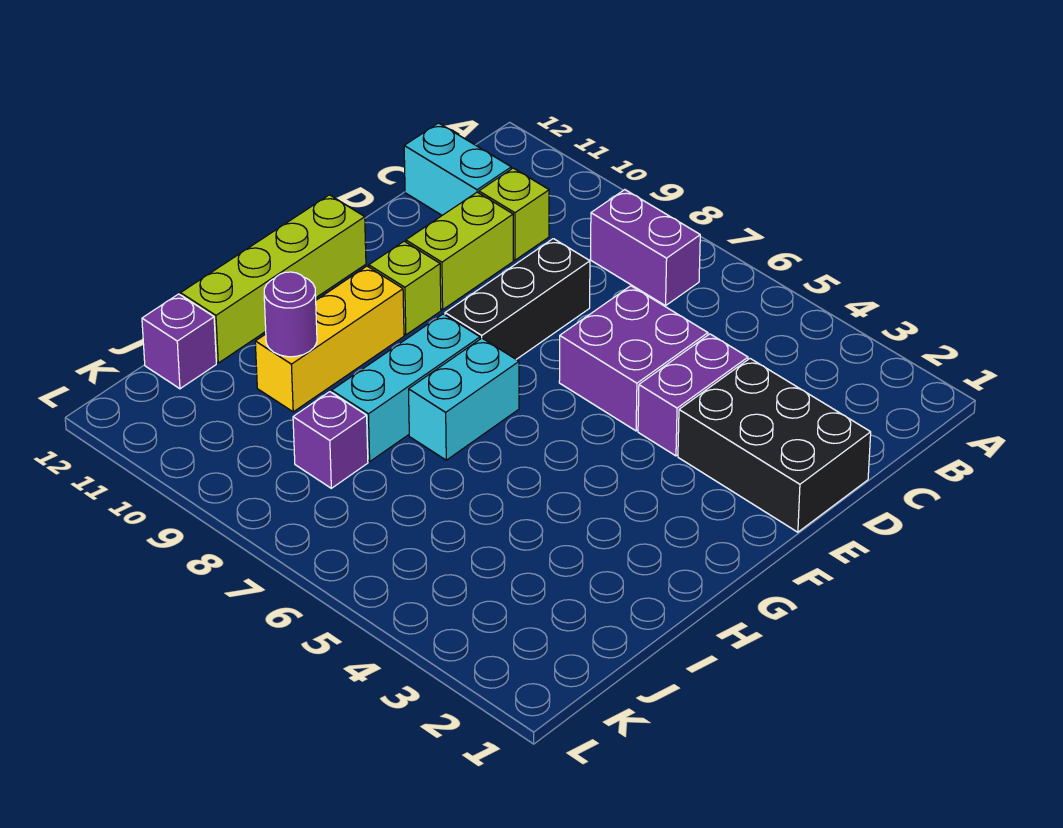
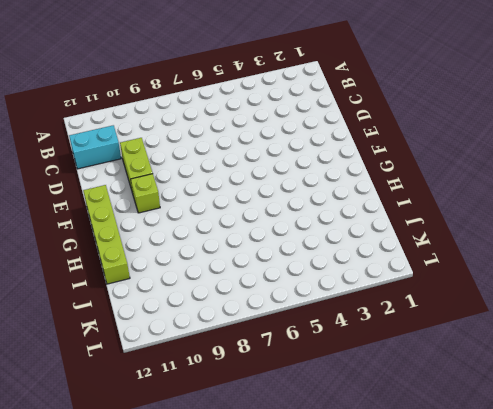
none -> purple brick B7:B8 level 1
none -> lime brick C10 level 1
none -> black brick D1:E3 level 1

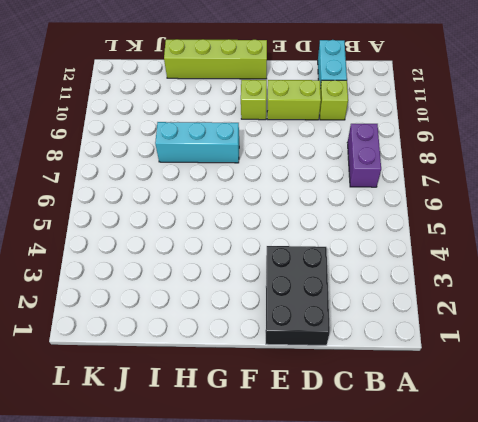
none -> purple brick D4:E4 level 1
none -> purple brick D5:E6 level 1
none -> black brick D8:F8 level 1

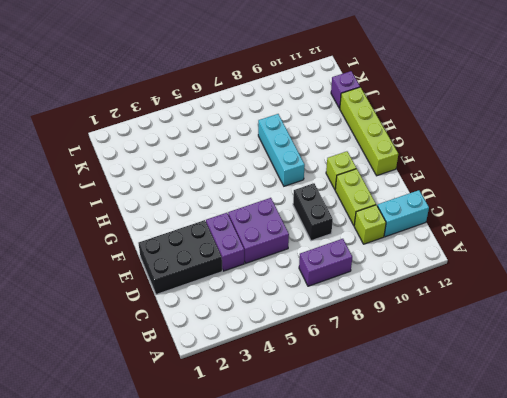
black brick D8:E8 level 1 -> black brick D8:F8 level 1
none -> cyan brick G7:H7 level 1
none -> yellow brick G10:I10 level 1
none -> purple brick J8 level 1

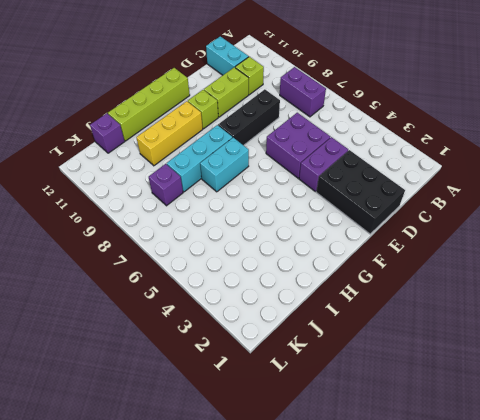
none -> purple round brick I10 level 2

